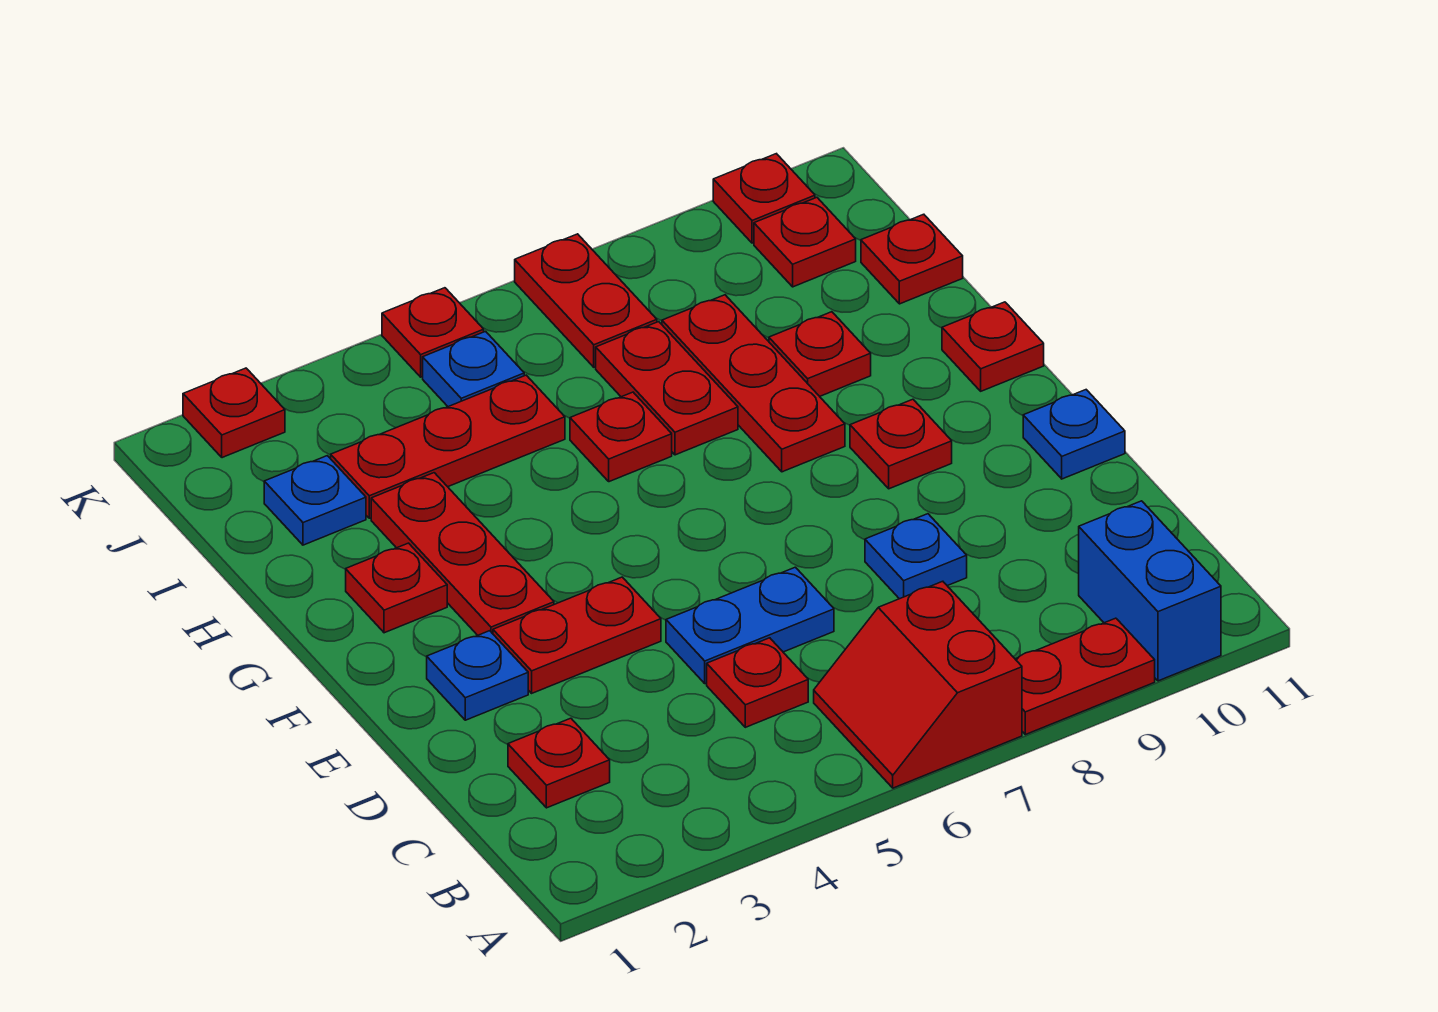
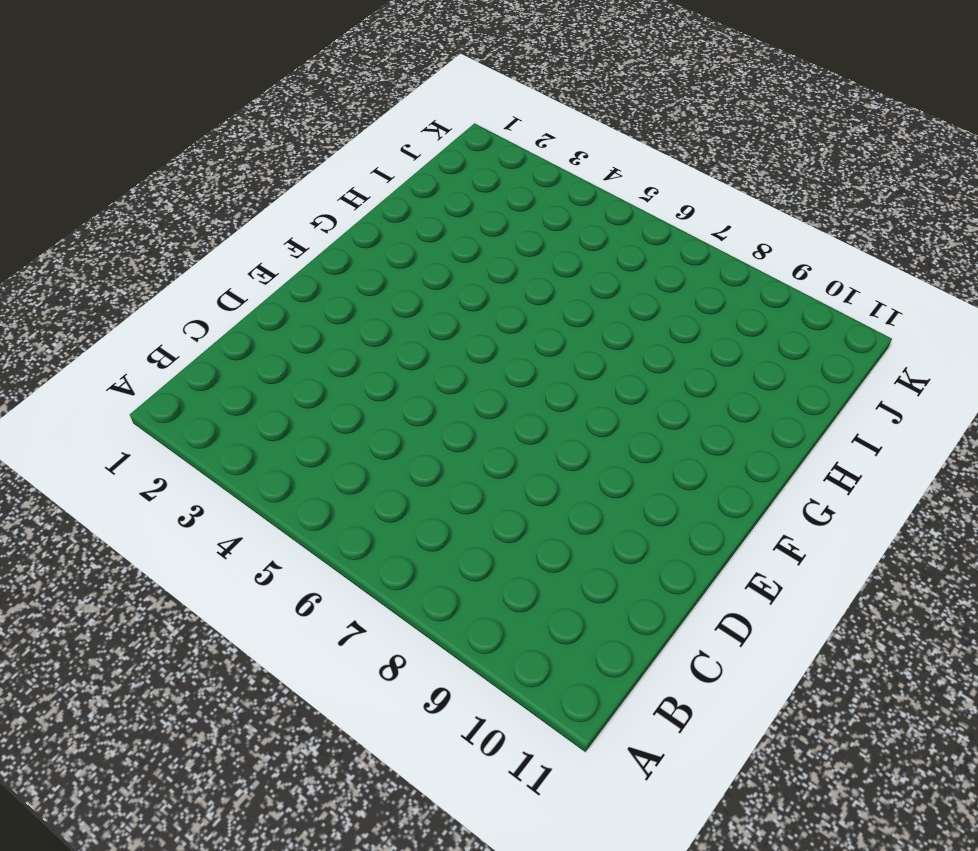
none -> red slope A6:B7 level 1 top 7
none -> red plate A8:A9 level 1
none -> blue brick A10:B10 level 1

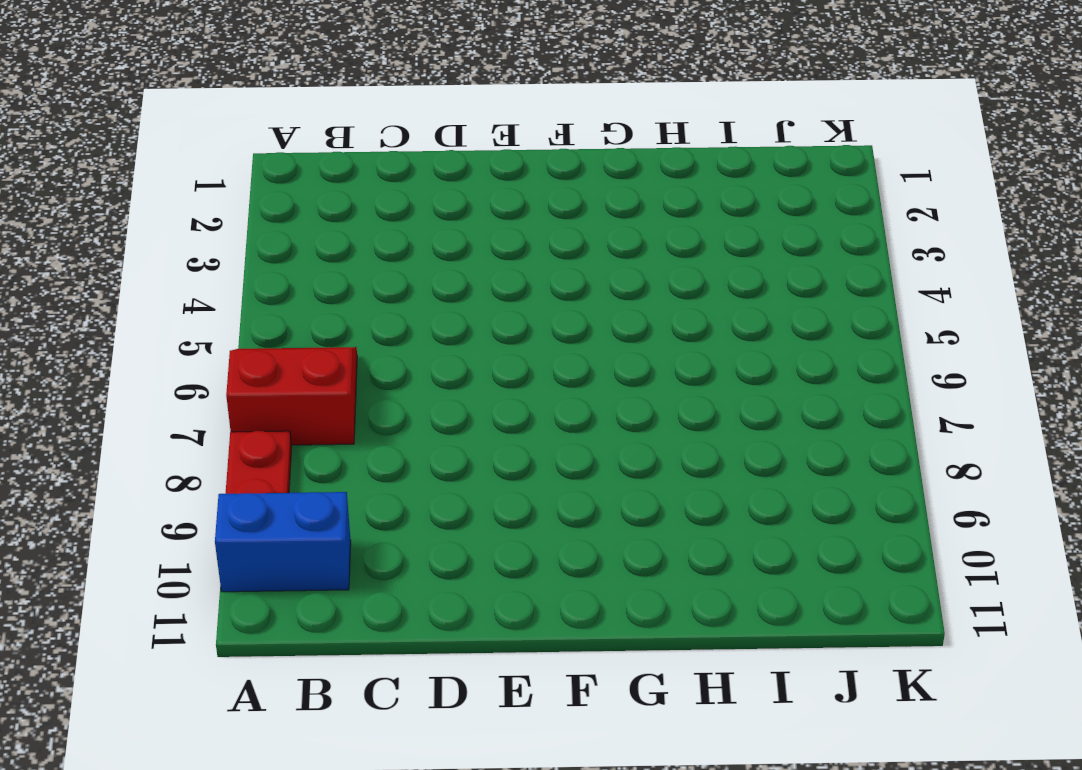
none -> red plate C2 level 1
none -> red plate C5 level 1
none -> blue plate D5:D6 level 1

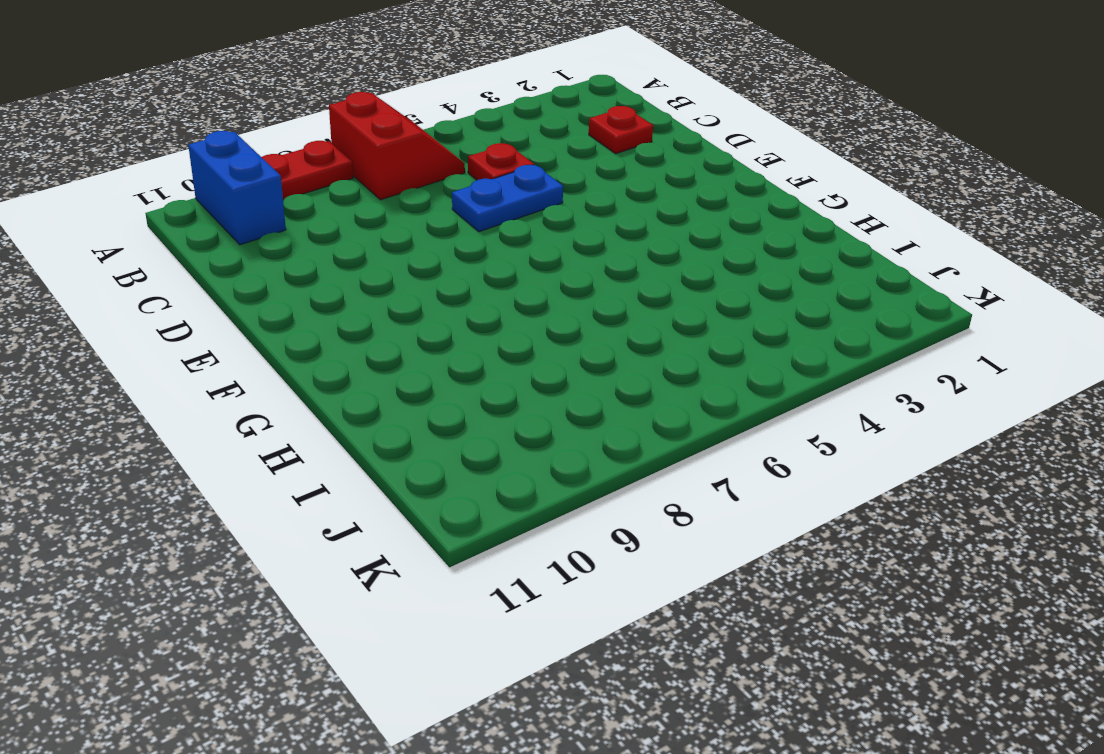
none -> blue plate D8 level 1
none -> blue plate E2 level 1
none -> red plate E3:E4 level 1

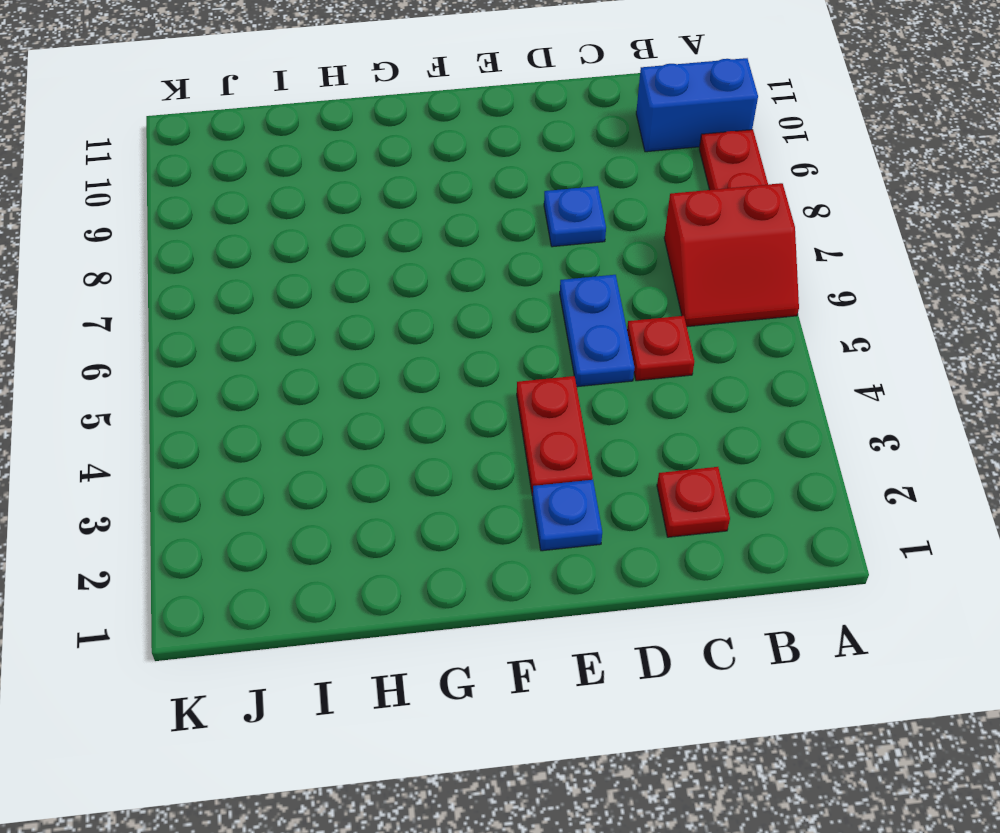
none -> blue plate E11 level 1
none -> red plate F3:H3 level 1
none -> red plate F9 level 1

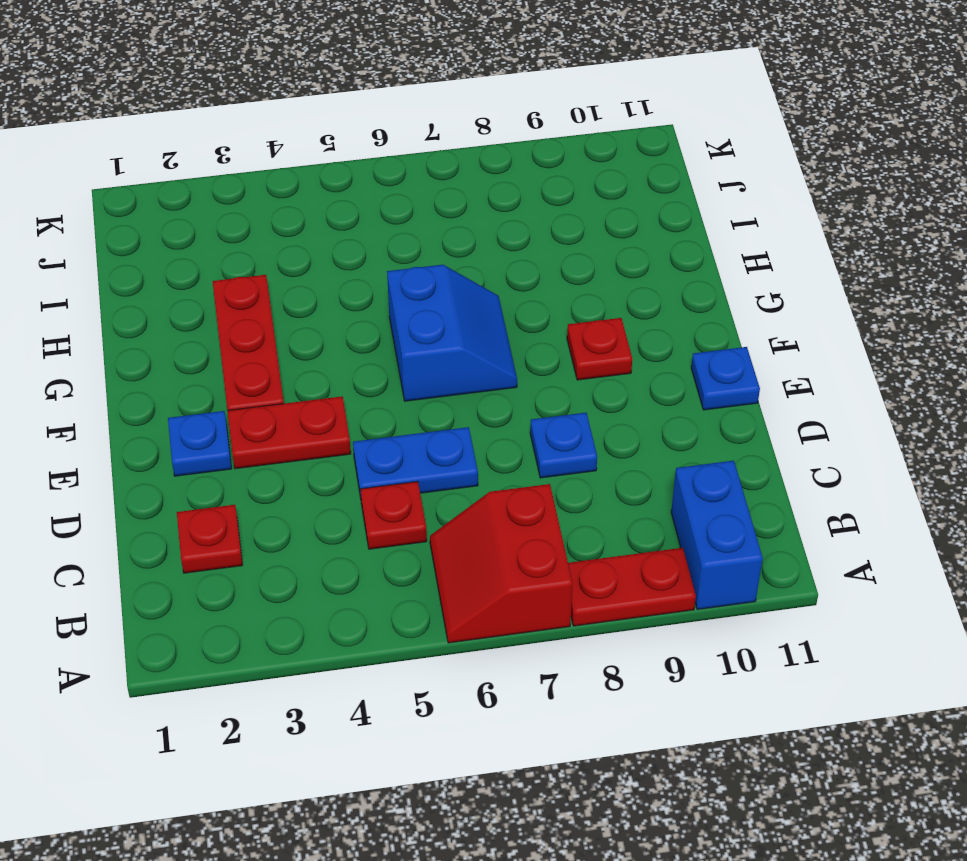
blue slope F6:G7 level 1 top 6 -> none
none -> red plate G2 level 1
none -> red plate G8:I8 level 1
none -> red plate G11 level 1

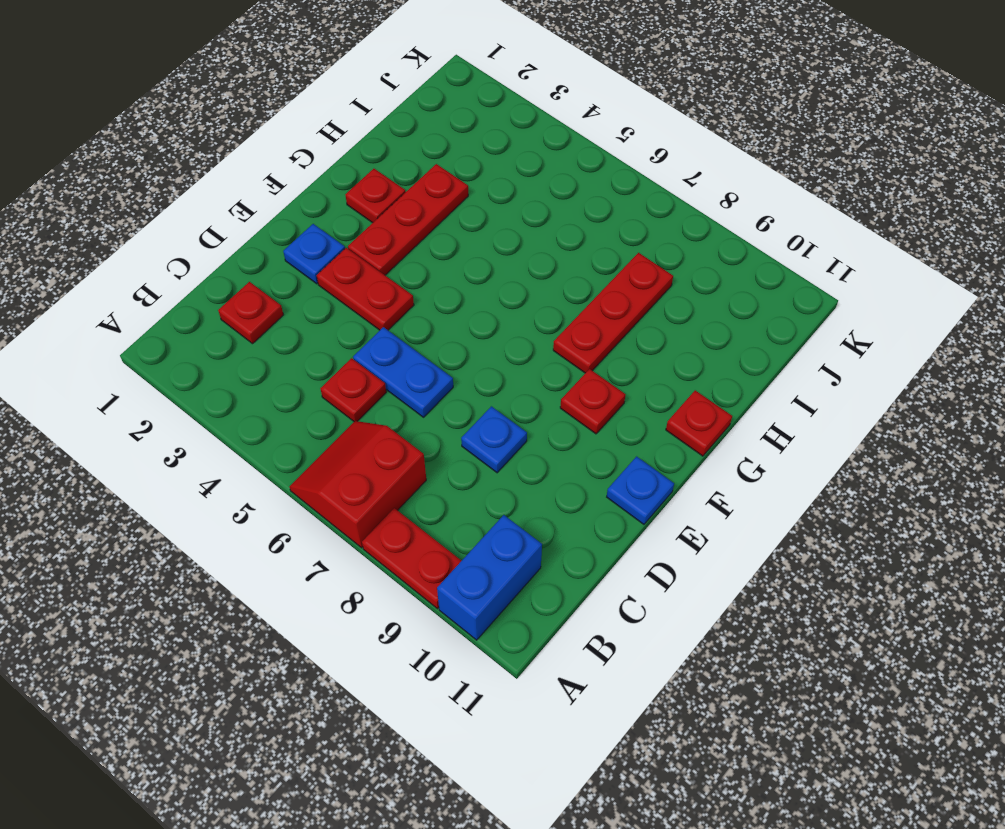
none -> red plate H6 level 1
none -> red plate H7:I7 level 1
none -> red plate H9 level 1

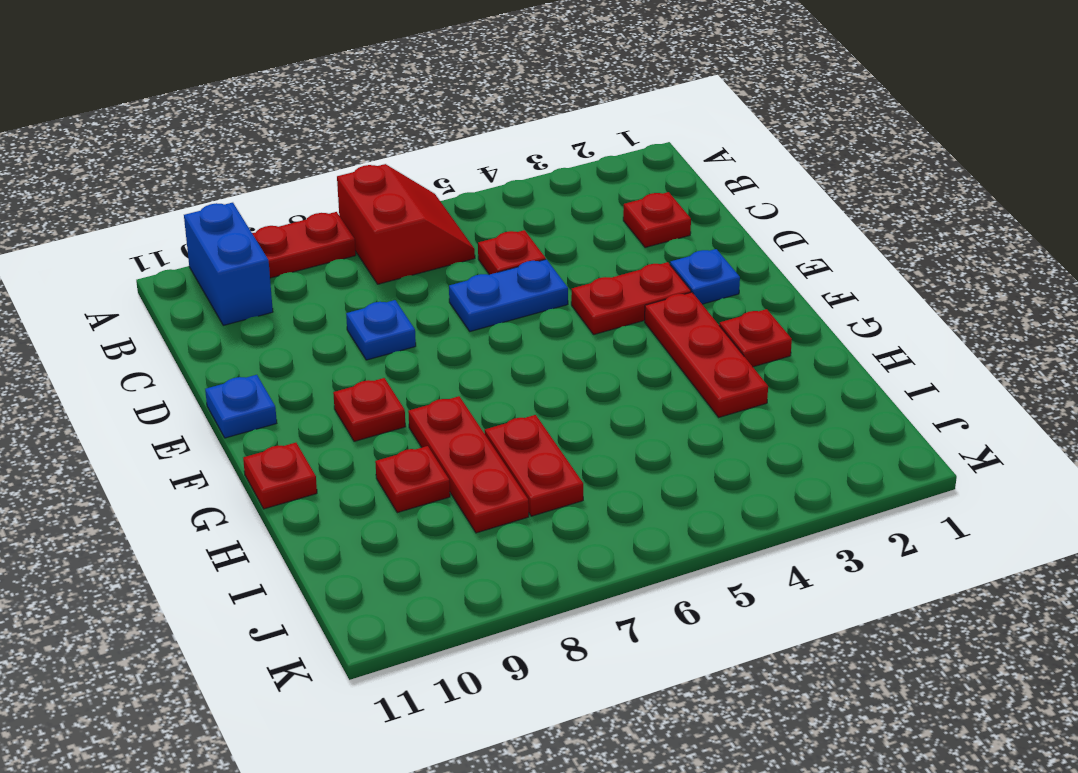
none -> red plate H6 level 1
none -> blue plate I2 level 1
none -> red plate I3:I5 level 1

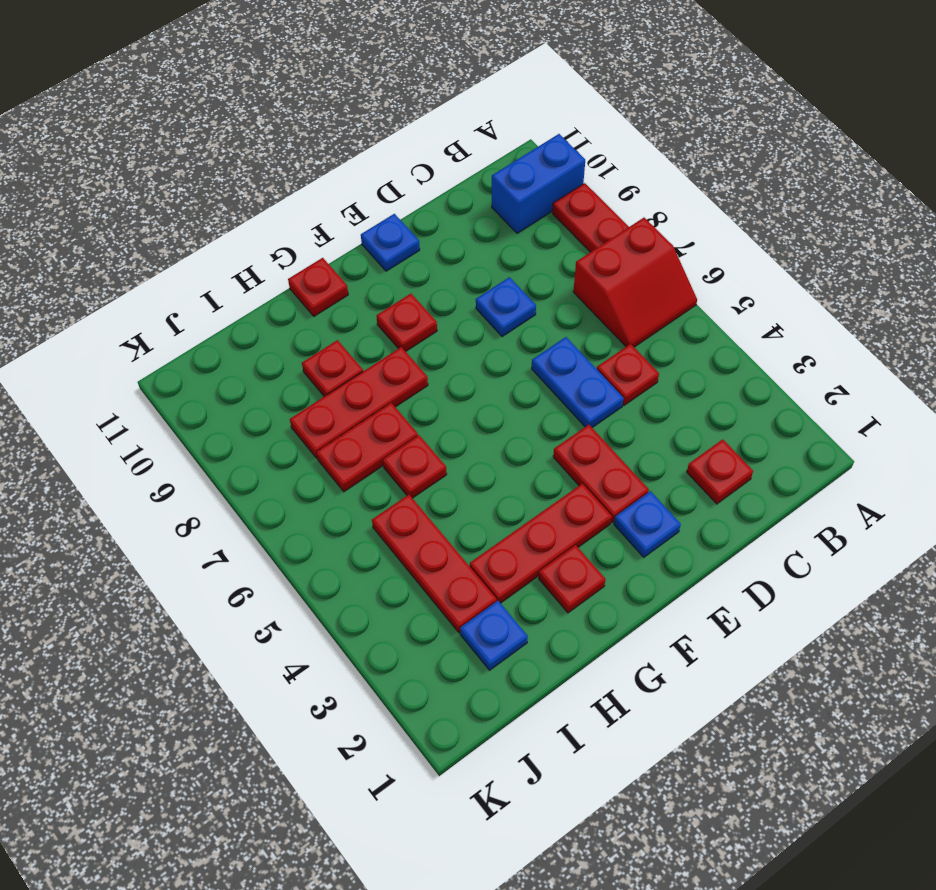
none -> red plate I11 level 1
none -> blue plate J5 level 1
none -> red plate J7:K7 level 1

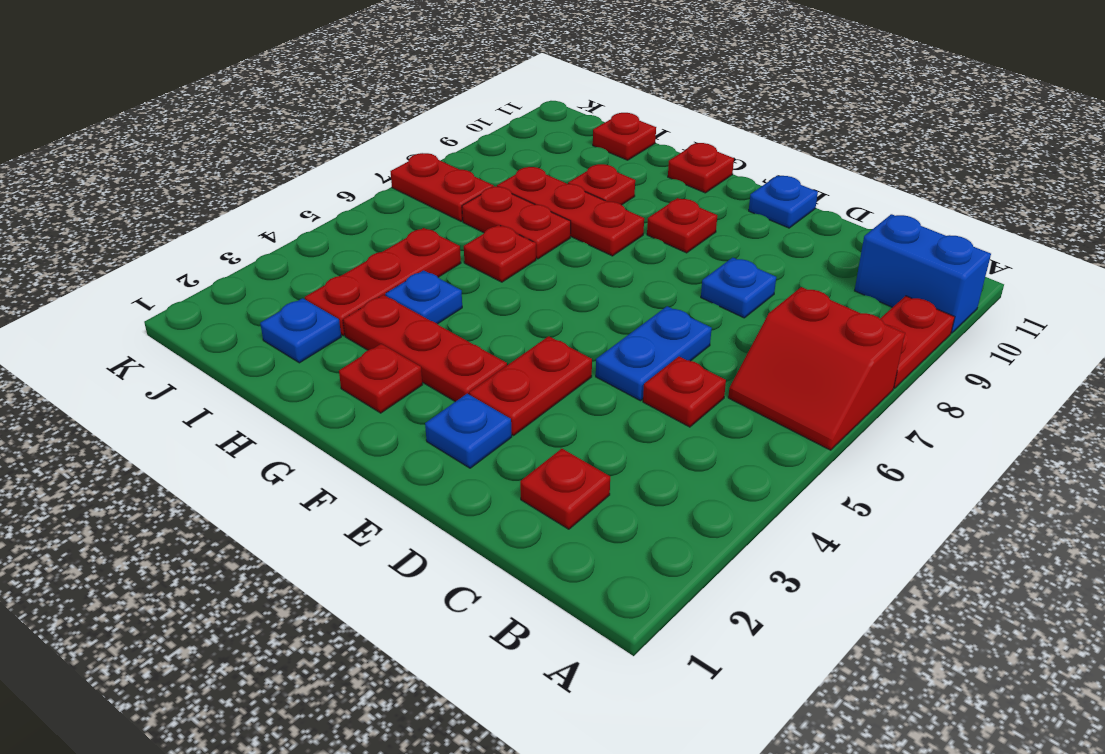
blue plate H4 level 1 -> blue plate J5 level 1
none -> red plate J10 level 1
none -> red plate K2 level 1
none -> red plate K5 level 1

